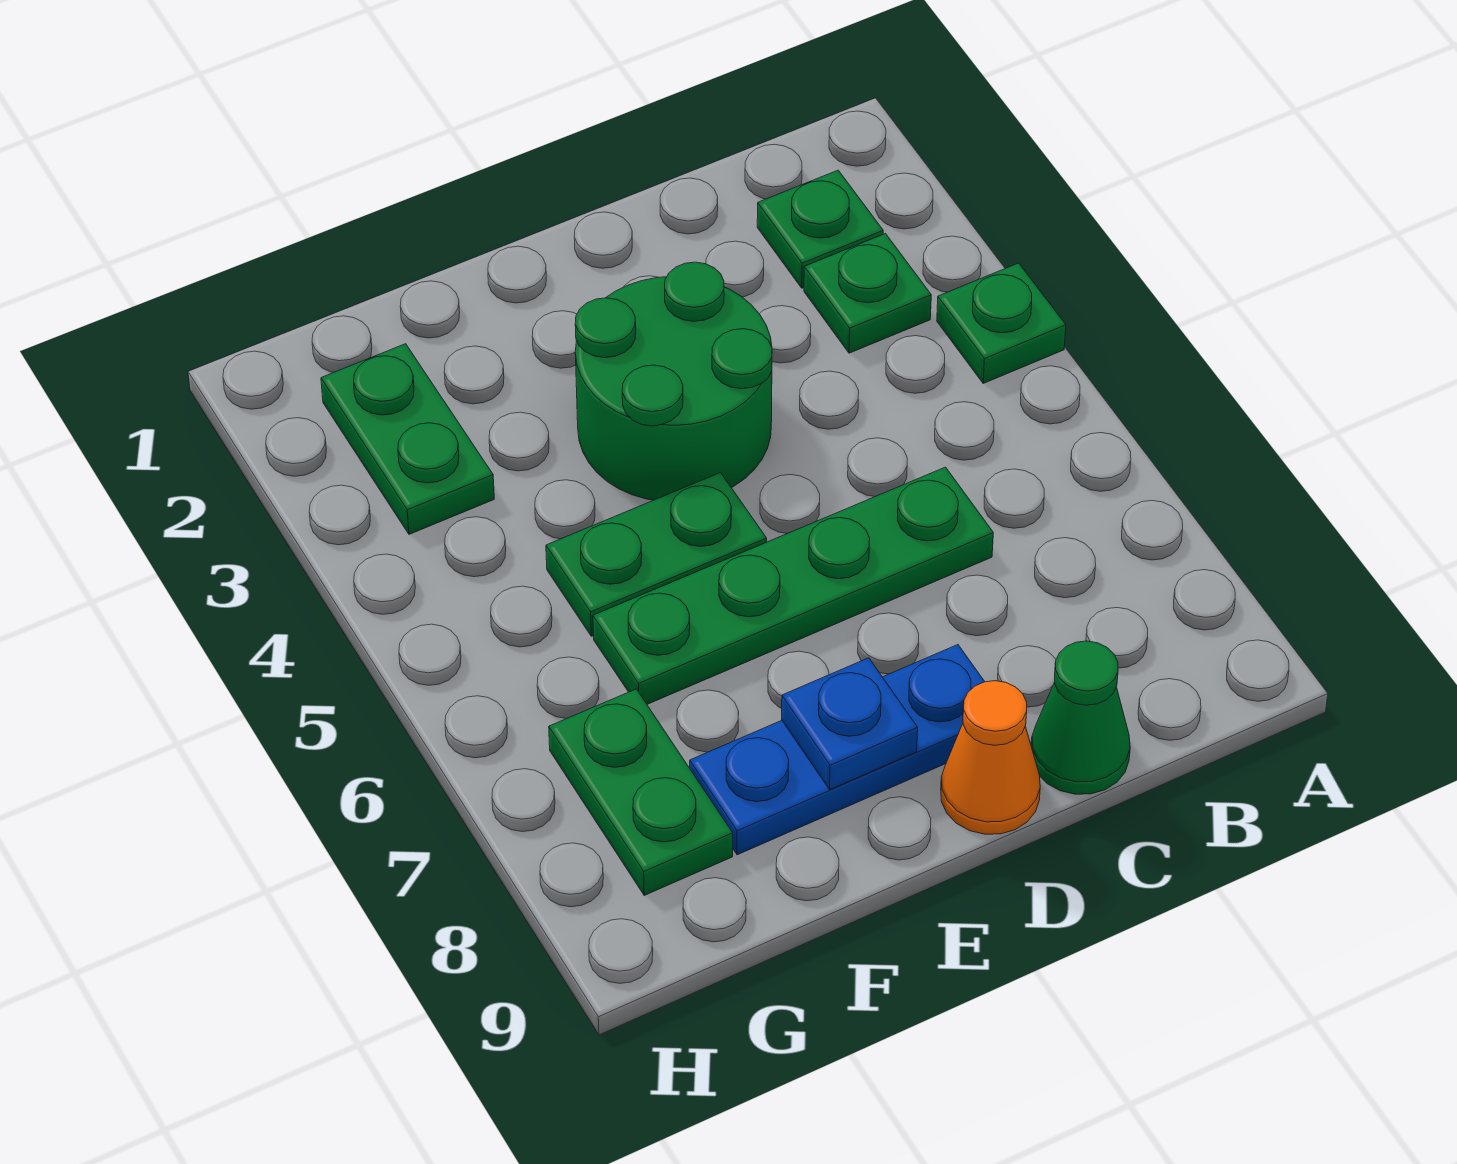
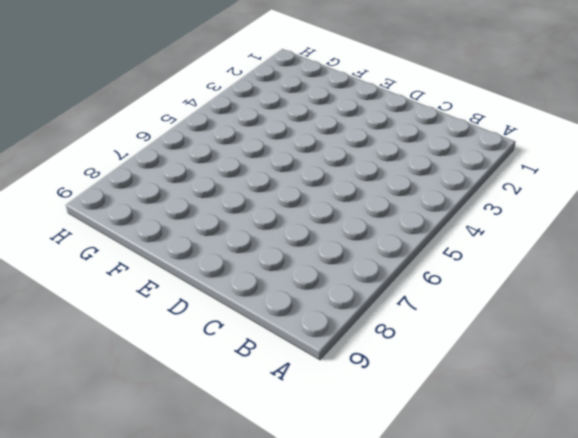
none -> green plate A4 level 1
none -> green plate B2 level 1
none -> green plate B3 level 1

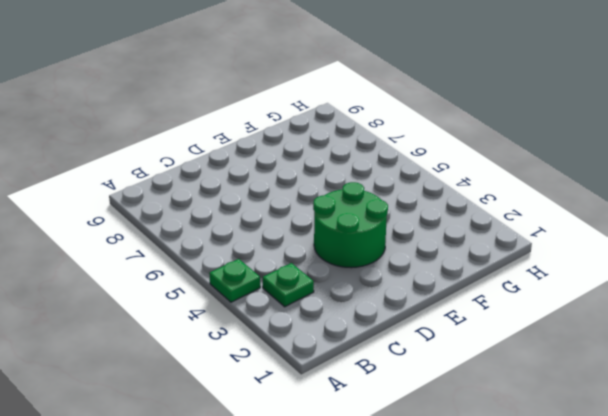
none -> green plate B2 level 1
none -> green plate C6:F6 level 1
none -> green cone C9 level 1

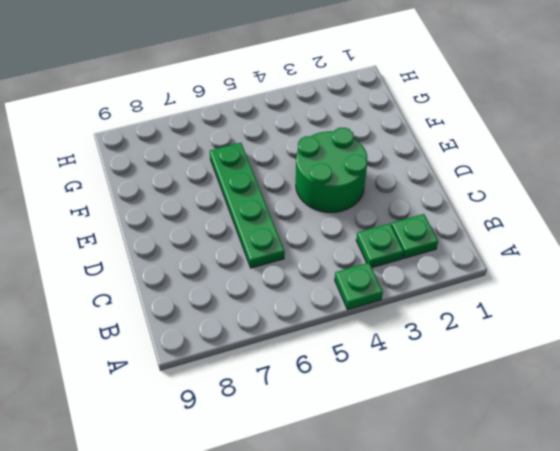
none -> green cone C9 level 1
none -> blue plate D8:F8 level 1
none -> orange cone D9 level 1

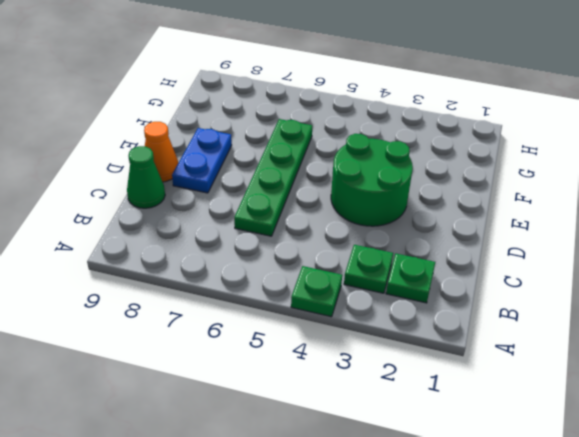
blue plate D8:E8 level 1 -> blue plate D8:F8 level 1
none -> green plate E5:F5 level 1
none -> green plate G2:G3 level 1
none -> green plate G7:G8 level 1

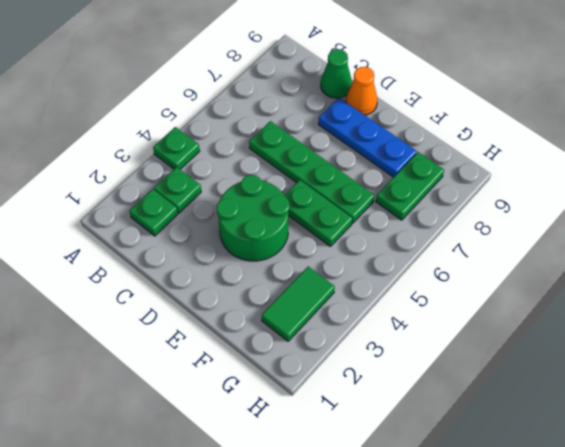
green tile G2:G3 level 1 -> green plate G2:G3 level 1
none -> blue plate E8 level 2

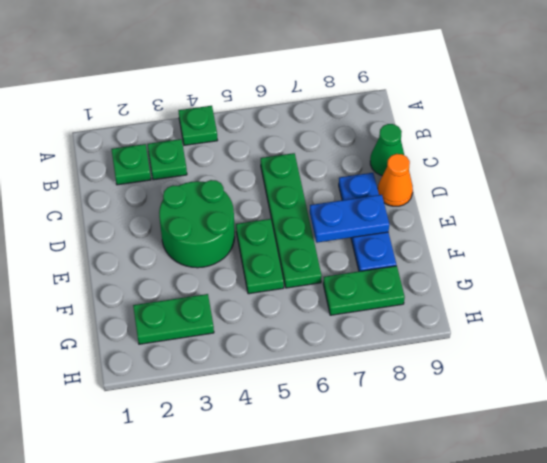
blue plate E7:E8 level 2 -> blue plate E8 level 2

